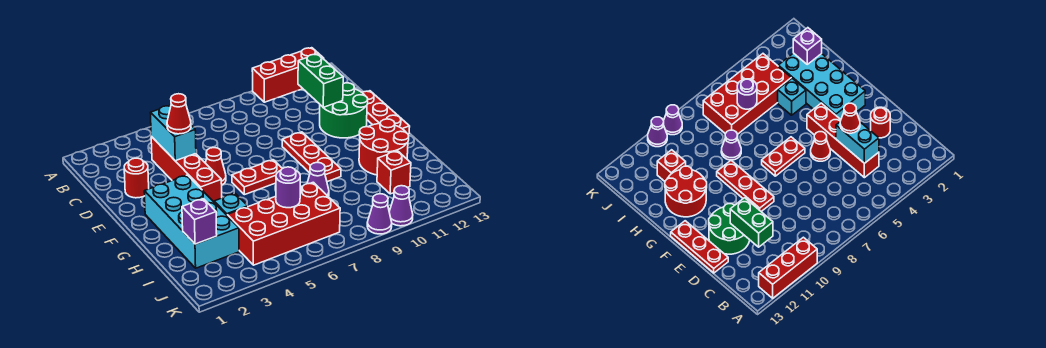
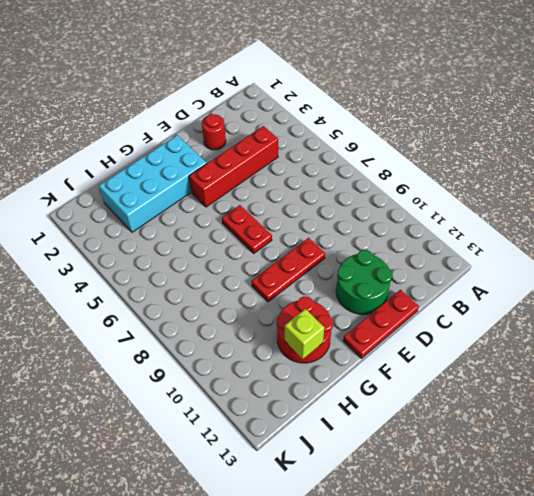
lime brick H12 level 2 -> none
none -> red brick A10:A12 level 1
none -> red cone E5 level 1
none -> cyan brick H4 level 1

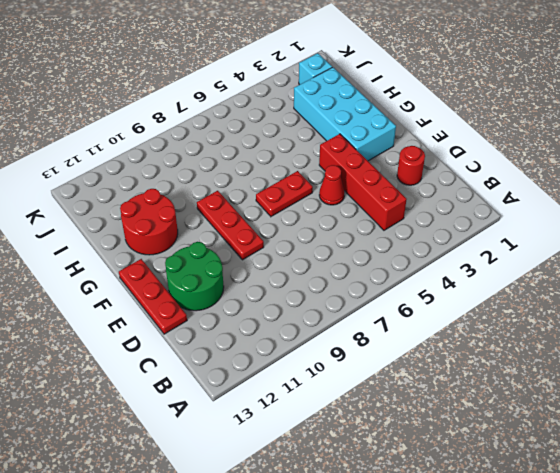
cyan brick J2 level 1 -> cyan brick H4 level 1
none -> red brick A10:A12 level 1
none -> purple cone H8 level 1
none -> red brick I4:J7 level 1

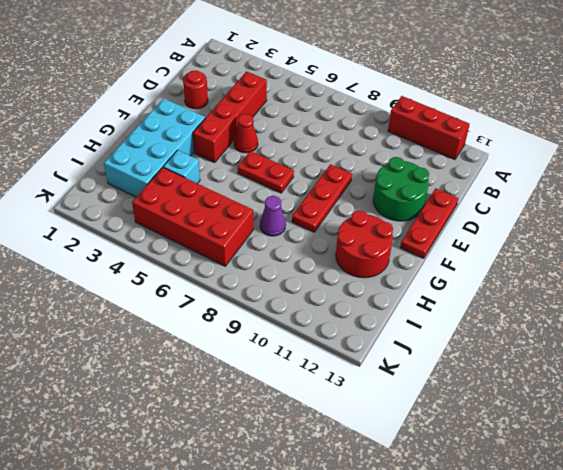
none -> red brick I11 level 1
none -> purple cone K9 level 1
none -> purple cone K10 level 1

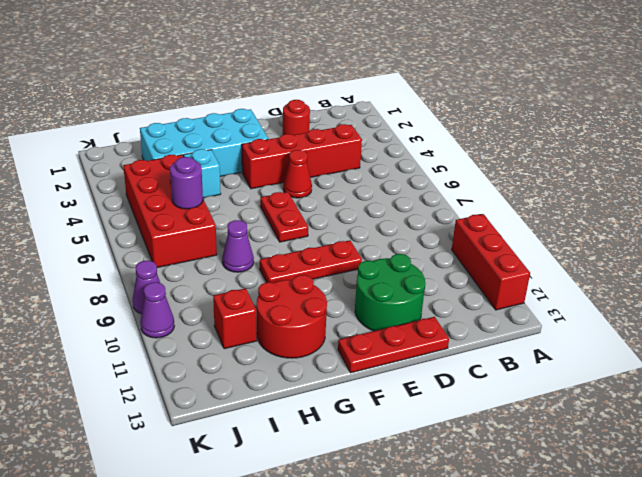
none -> cyan brick C4:D4 level 2
none -> green brick C11:D11 level 2
none -> purple brick I2 level 2

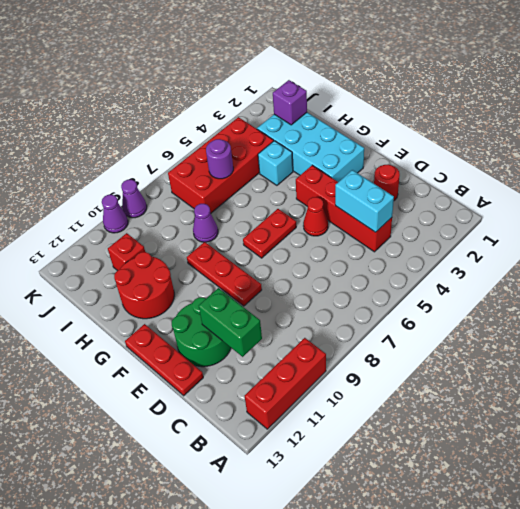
none -> red cone D4 level 3

